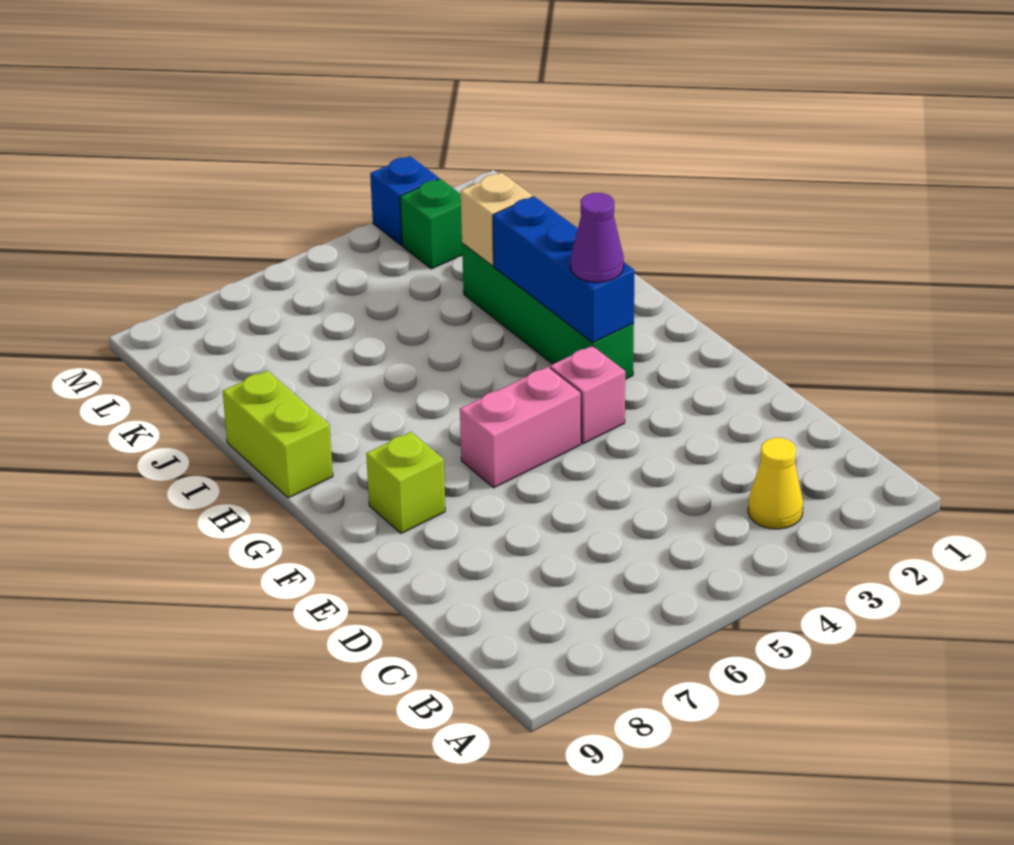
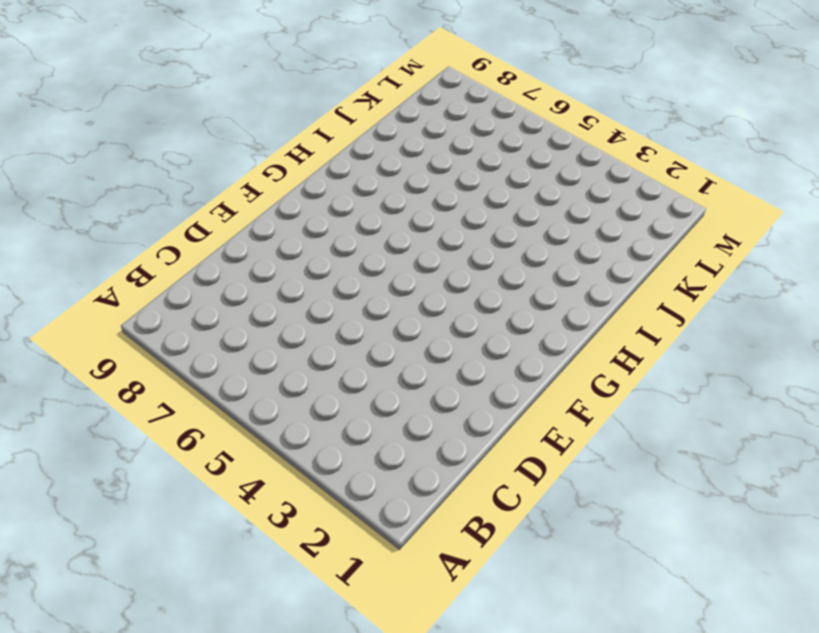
none -> yellow cone B3 level 1
none -> pink brick F4 level 1

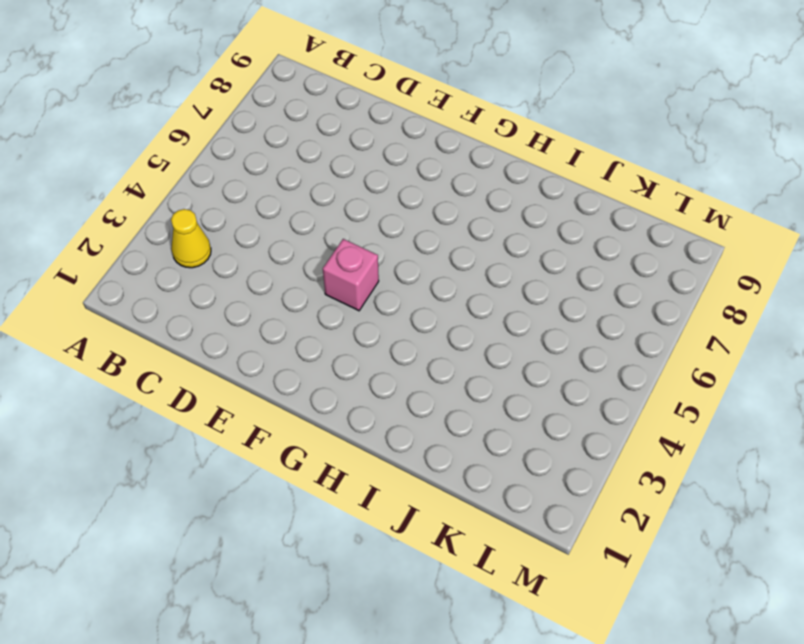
none -> pink brick F5:F6 level 1
none -> lime brick F8 level 1

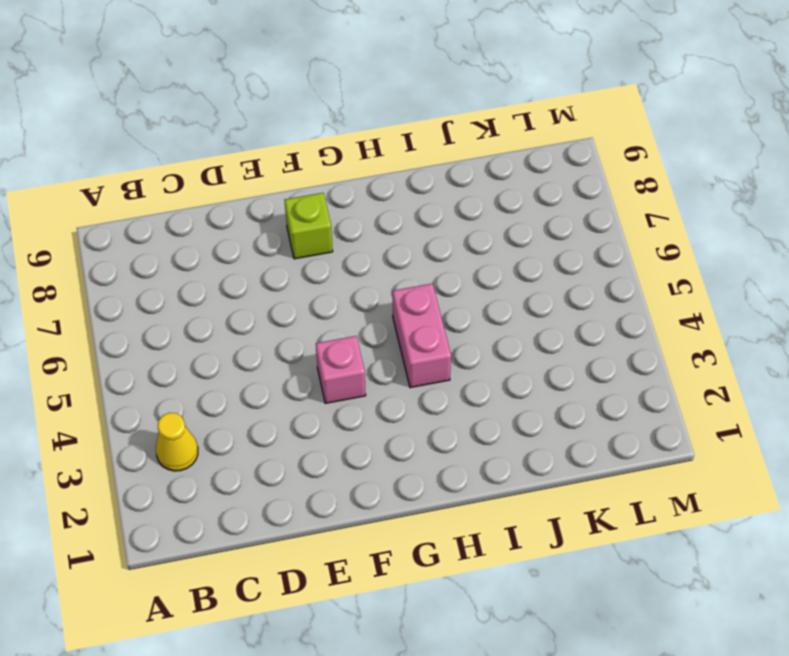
pink brick H4:H5 level 1 -> pink brick F5:F6 level 1
none -> green brick G3:J3 level 1
none -> lime brick H9:I9 level 1

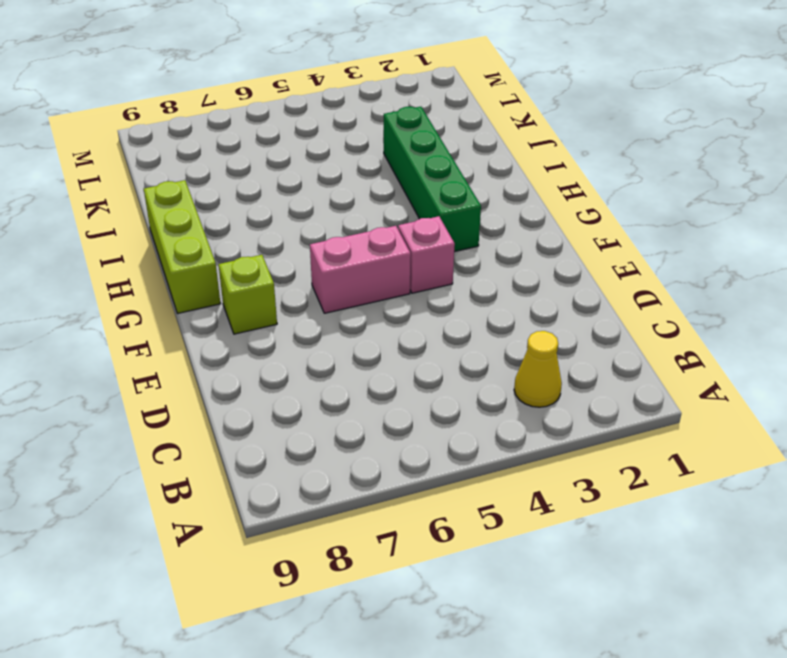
lime brick G9:I9 level 1 -> lime brick H9:I9 level 1
none -> green brick L3 level 1
none -> blue brick M3 level 1

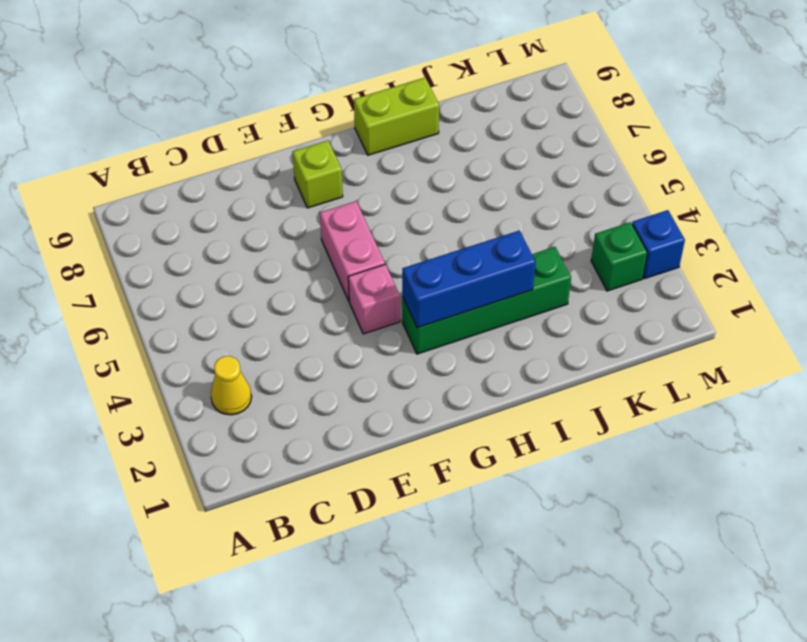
none -> tan brick J3 level 2
none -> purple cone G3 level 3

